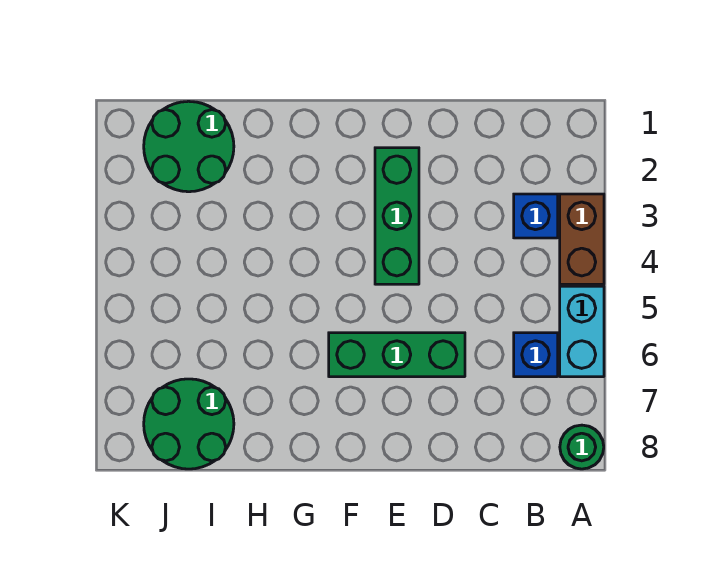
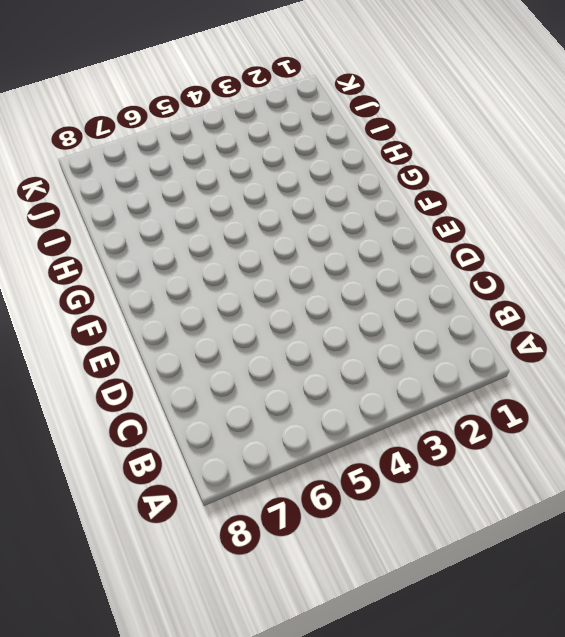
none -> brown brick A3:A4 level 1
none -> cyan brick A5:A6 level 1

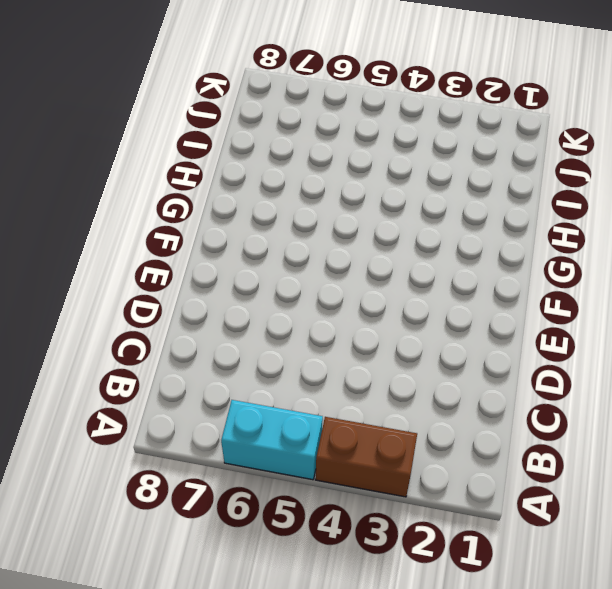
none -> green round brick A8 level 1
none -> blue brick B3 level 1

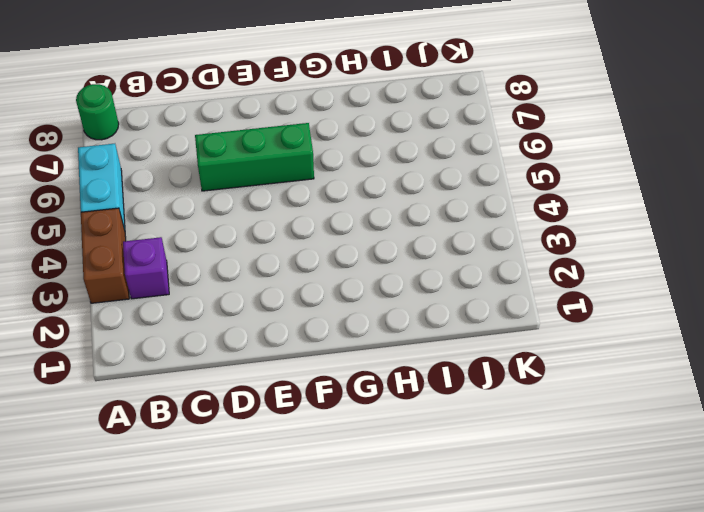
purple brick B3 level 1 -> blue brick B3 level 1
none -> blue brick B6 level 1
none -> green brick E2:E4 level 1

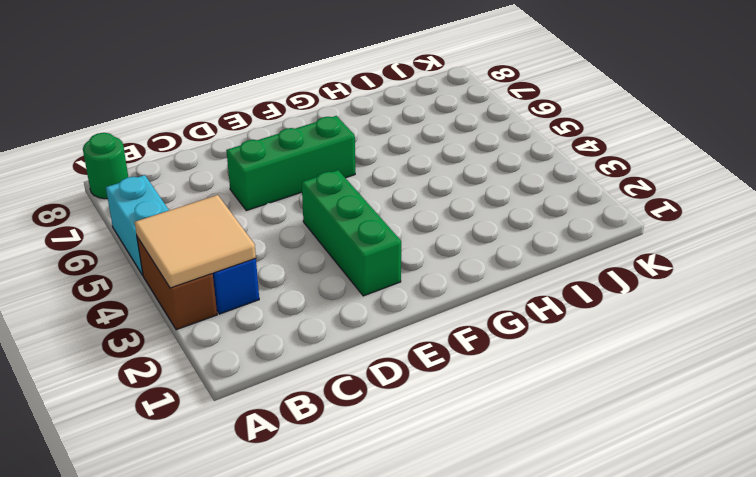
tan tile A3:B4 level 2 -> none
none -> blue brick B6 level 1
none -> green round brick I1:J2 level 1

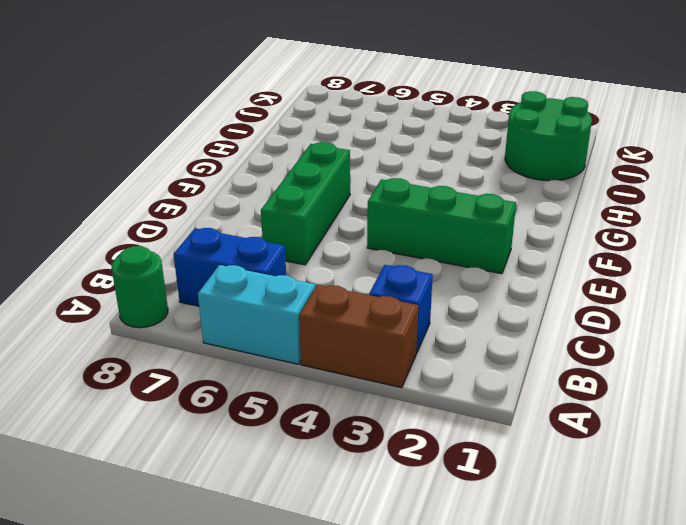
blue brick B6:B7 level 1 -> blue brick B6 level 1
none -> green round brick I7:J8 level 1

